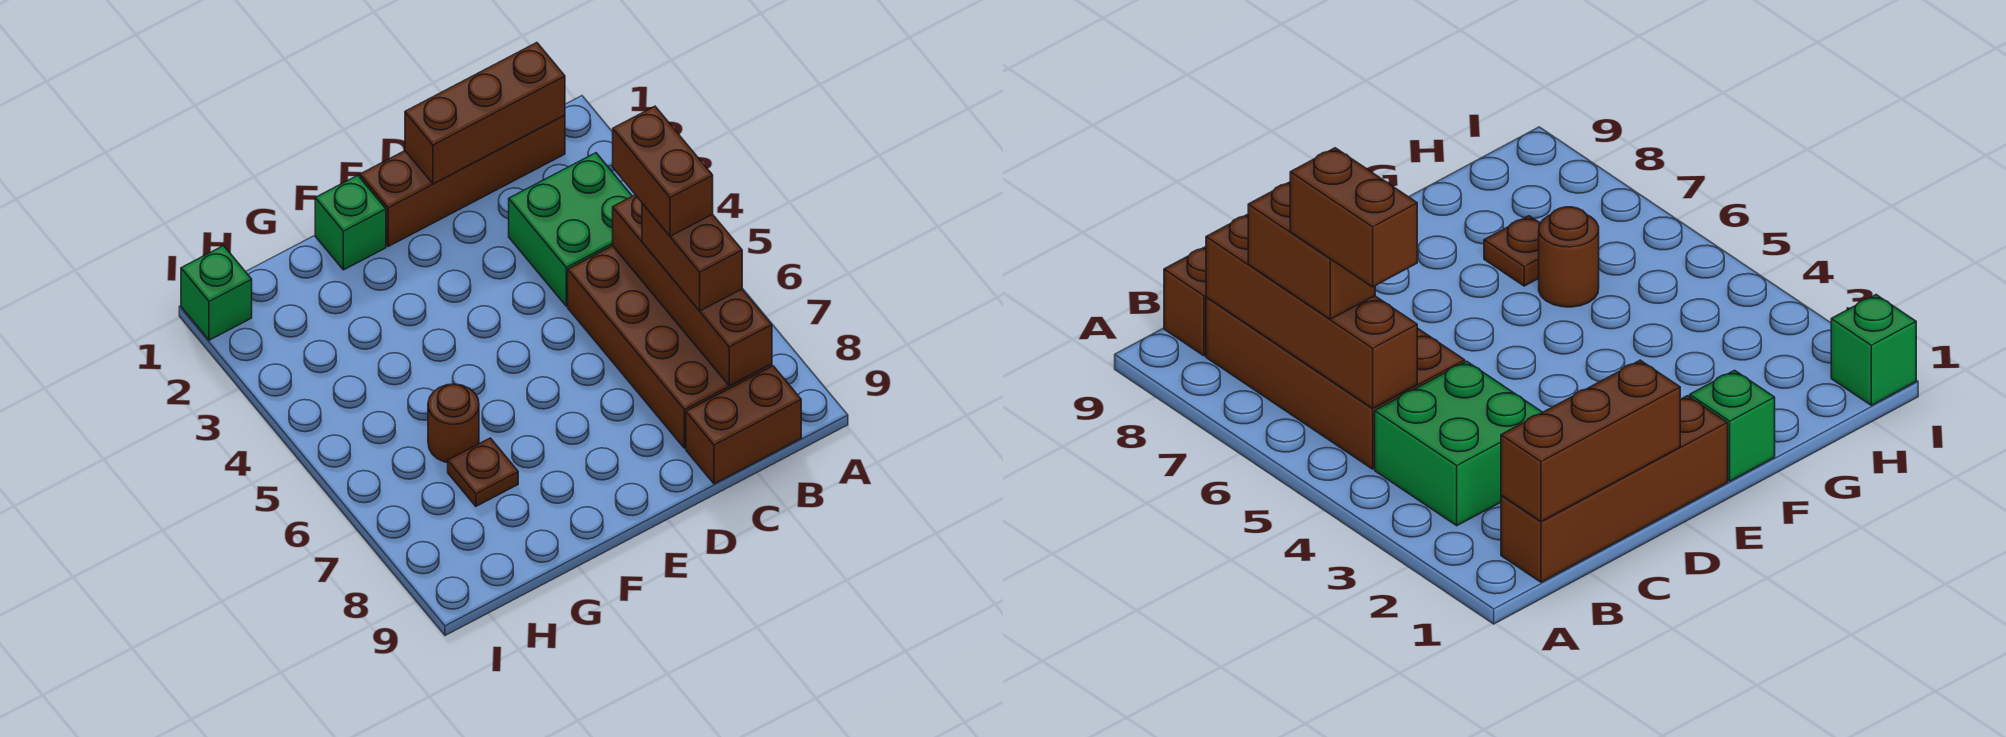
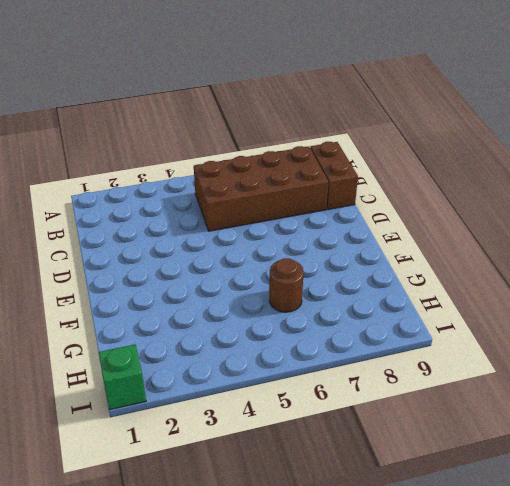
none -> brown brick B1:E1 level 1
none -> green brick B3:C4 level 1
none -> green brick F1 level 1

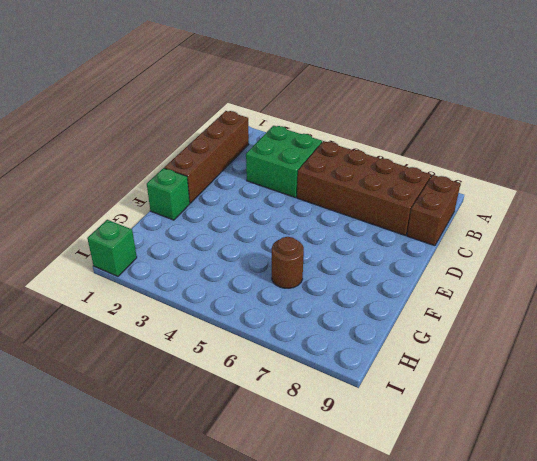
none -> brown plate G7 level 1
none -> brown brick B1:D1 level 2
none -> brown brick B5:B8 level 2

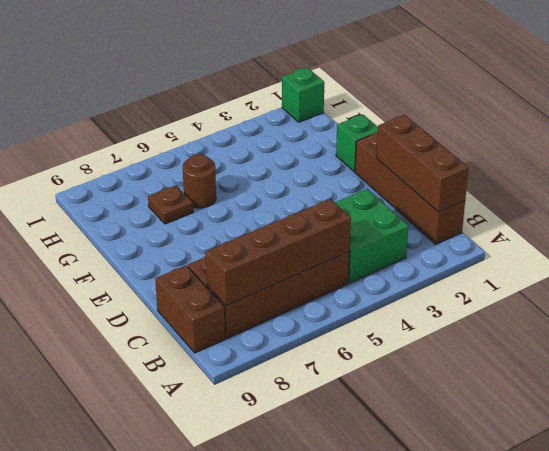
none -> brown brick B6:B7 level 3
none -> brown brick B5:B6 level 4

